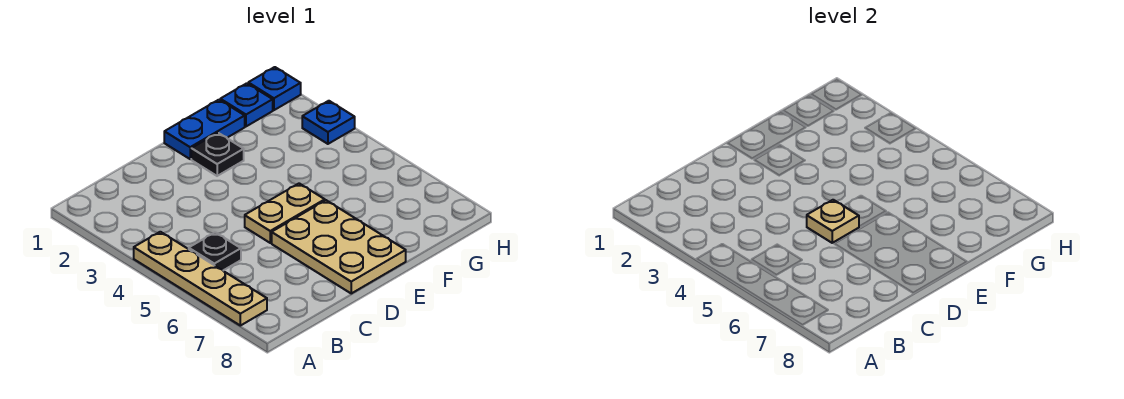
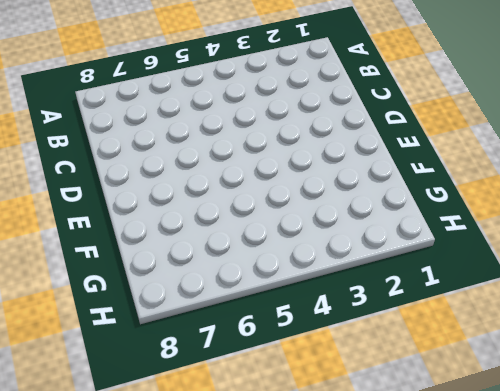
none -> tan plate A4:A7 level 1
none -> black plate B5 level 1

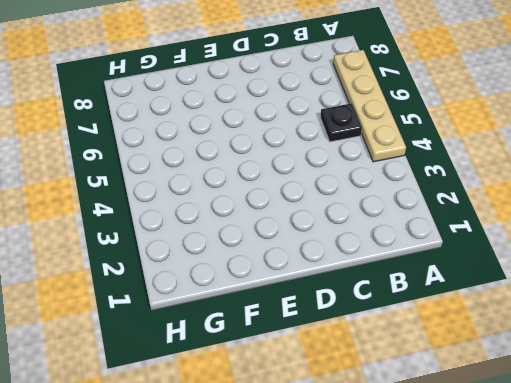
none -> tan plate D5:E5 level 1
none -> tan plate D6:E8 level 1

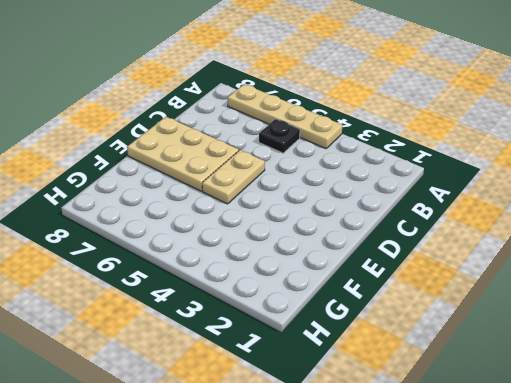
none -> blue plate E1:F1 level 1
none -> black plate E2 level 1

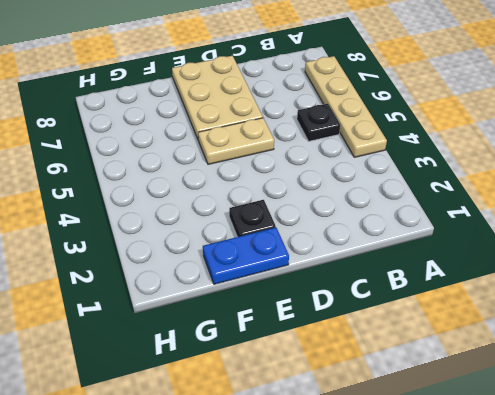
none -> blue plate G1 level 1
none -> blue plate H1 level 1

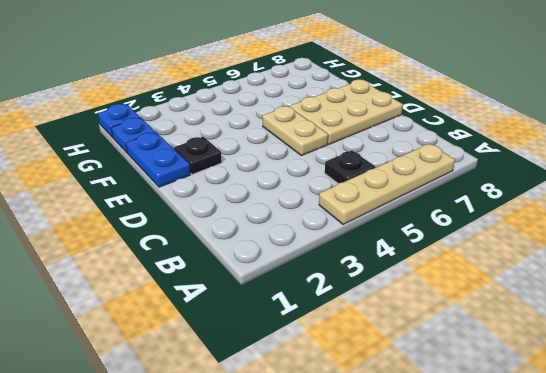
none -> blue plate H3 level 1
none -> tan plate D5 level 2

